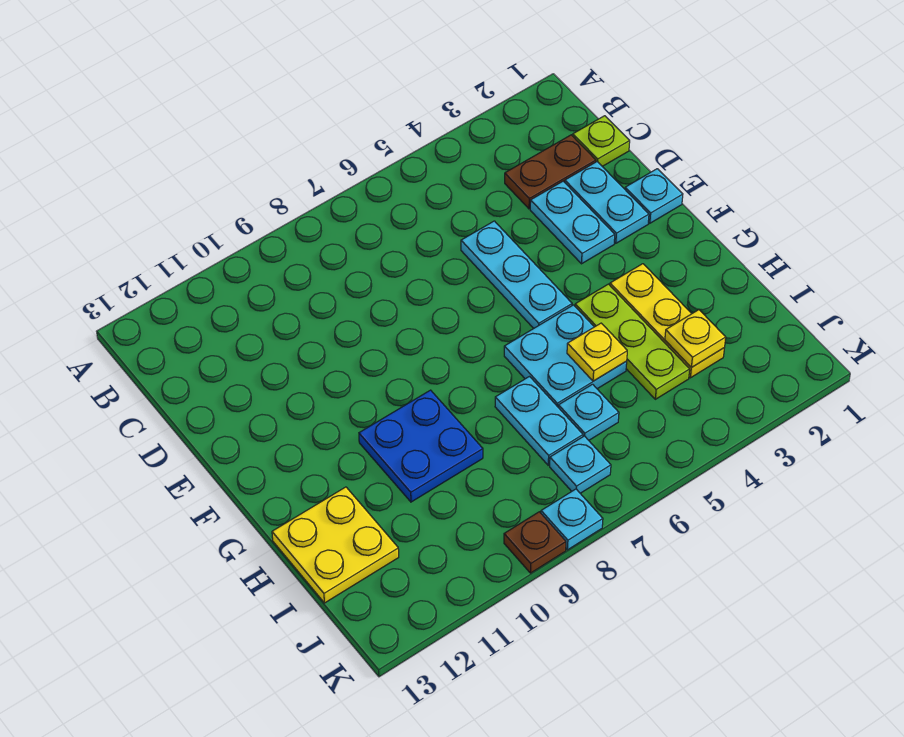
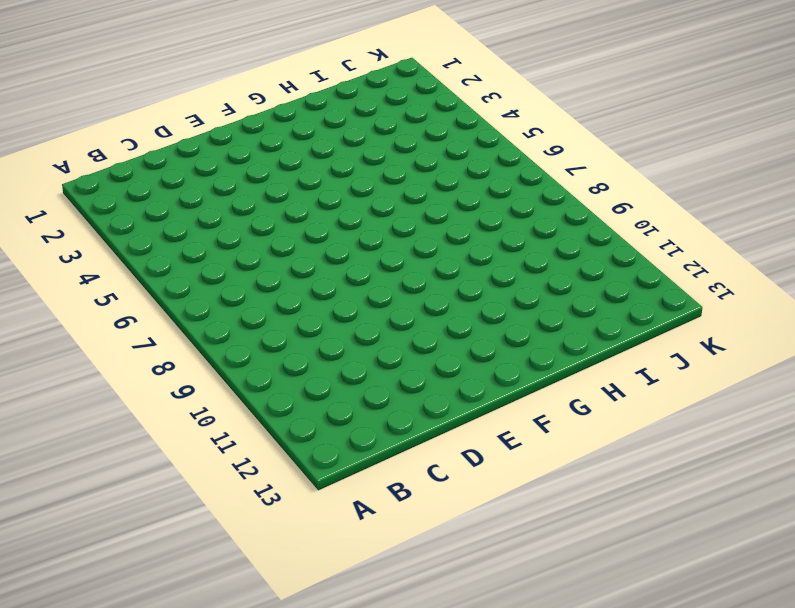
none -> lime plate C1 level 1
none -> brown plate C2:C3 level 1
none -> cyan plate D2:E2 level 1

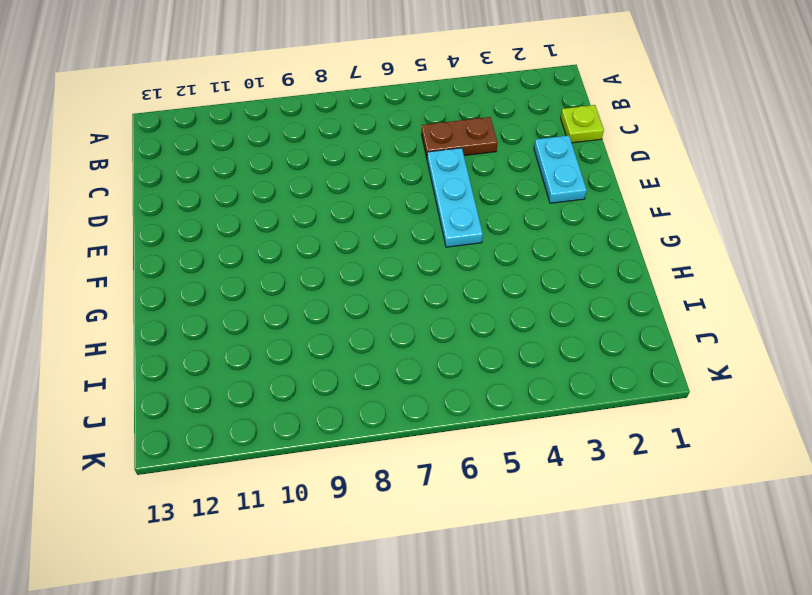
brown plate C4:C5 level 1 -> brown plate C2:C3 level 1
none -> cyan plate D3:E3 level 1
none -> cyan plate E1 level 1
none -> yellow plate G3:I3 level 1

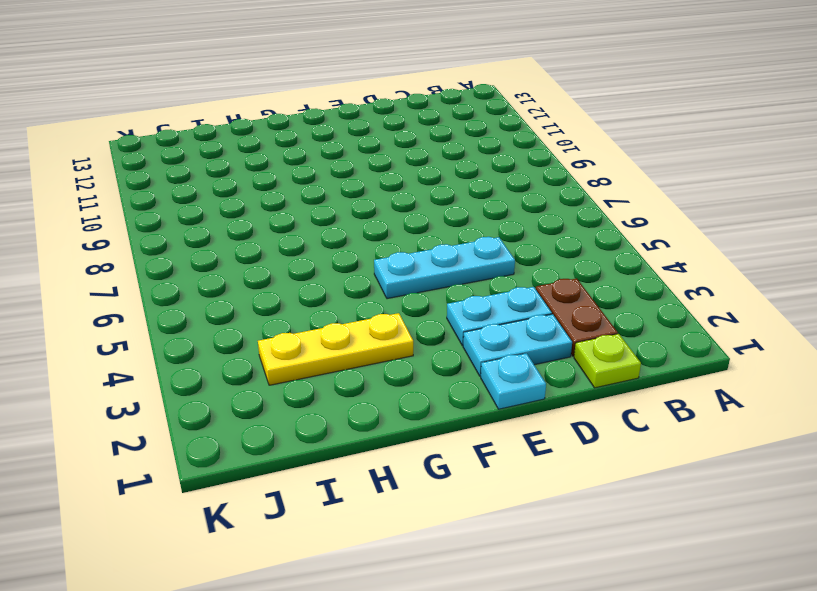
none -> lime plate G4:I4 level 1
none -> cyan plate G5:H6 level 1
none -> blue plate G9:H10 level 1

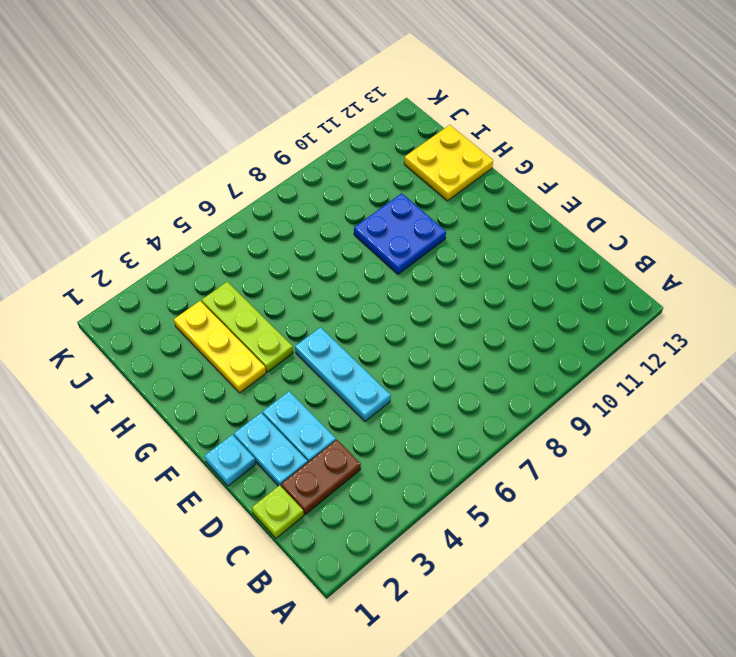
none -> cyan plate G5:H6 level 1
none -> cyan plate H7:I7 level 1
none -> cyan plate I6 level 1

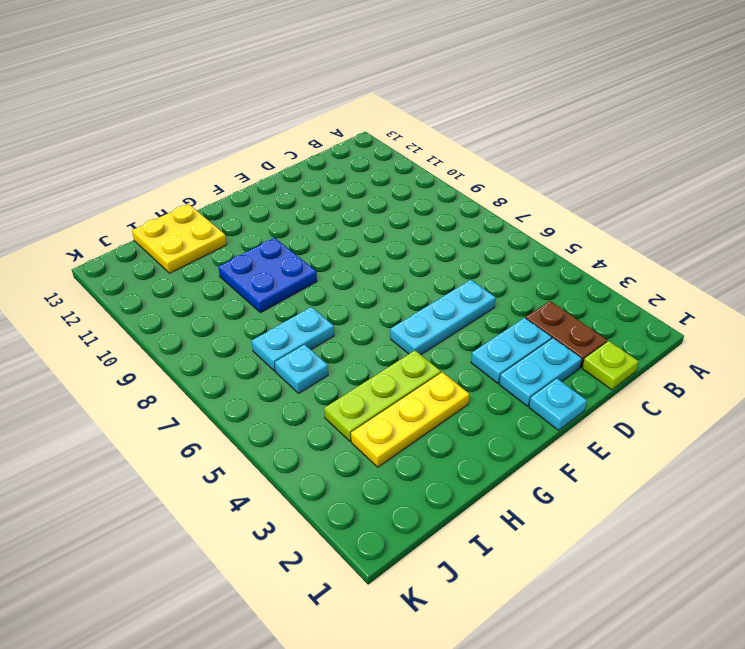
none -> cyan plate G5:H6 level 1
none -> cyan plate J7 level 1
none -> cyan plate K8 level 1

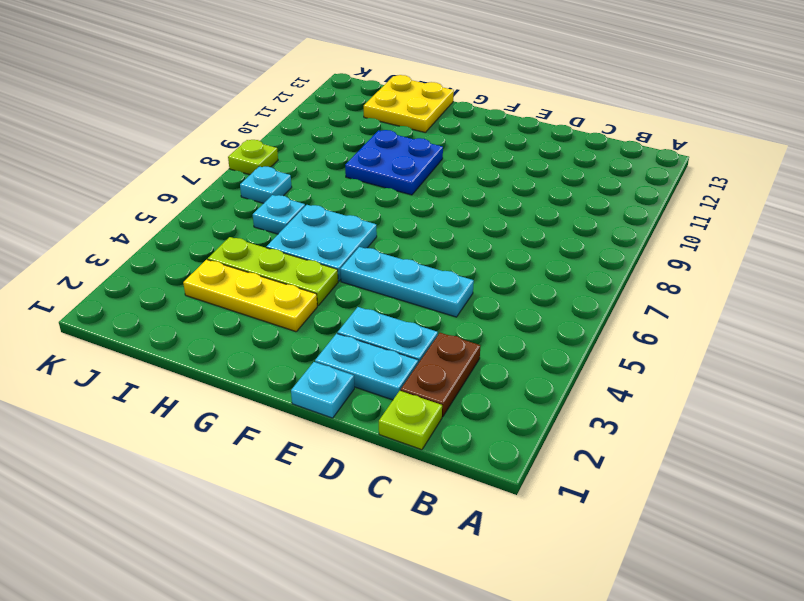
lime plate K8 level 1 -> cyan plate K8 level 1
none -> cyan plate H7:I7 level 1
none -> brown plate K9 level 1
none -> yellow plate H5 level 2

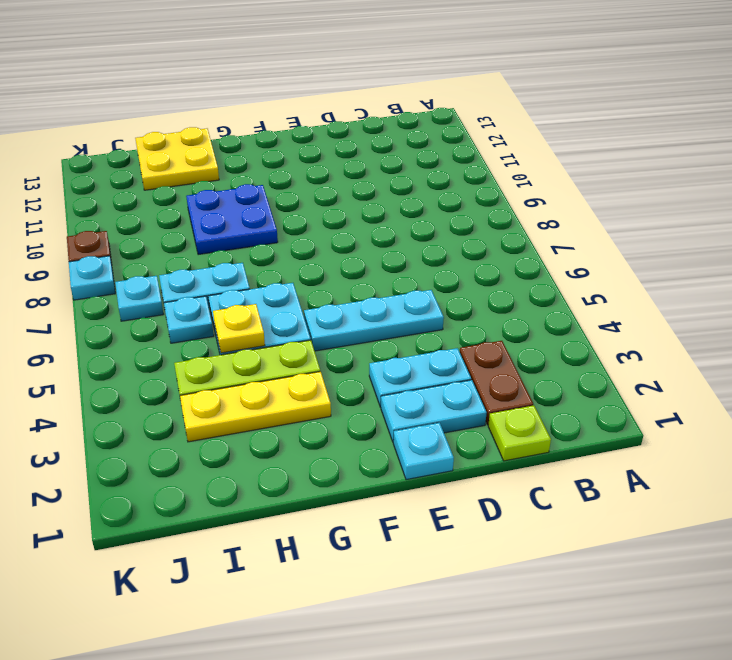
none -> yellow plate I3 level 2

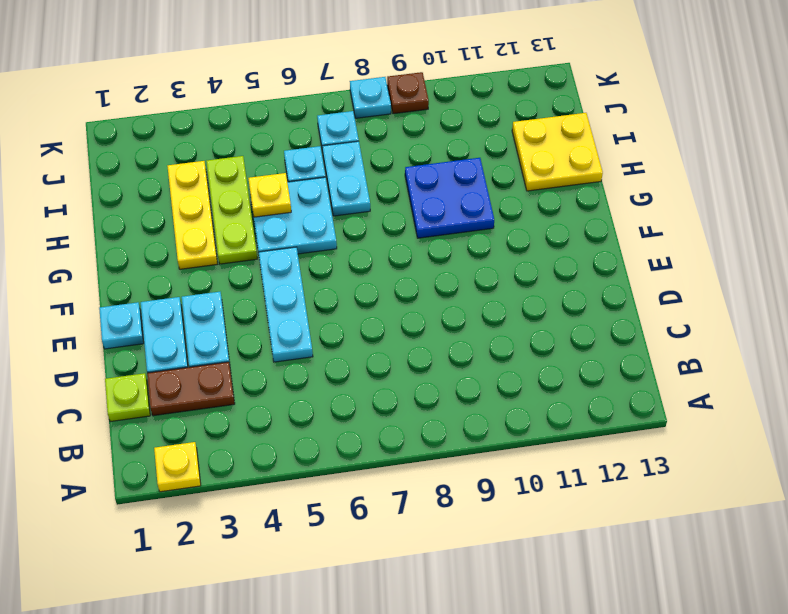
yellow plate A2 level 1 -> yellow plate I3 level 2

